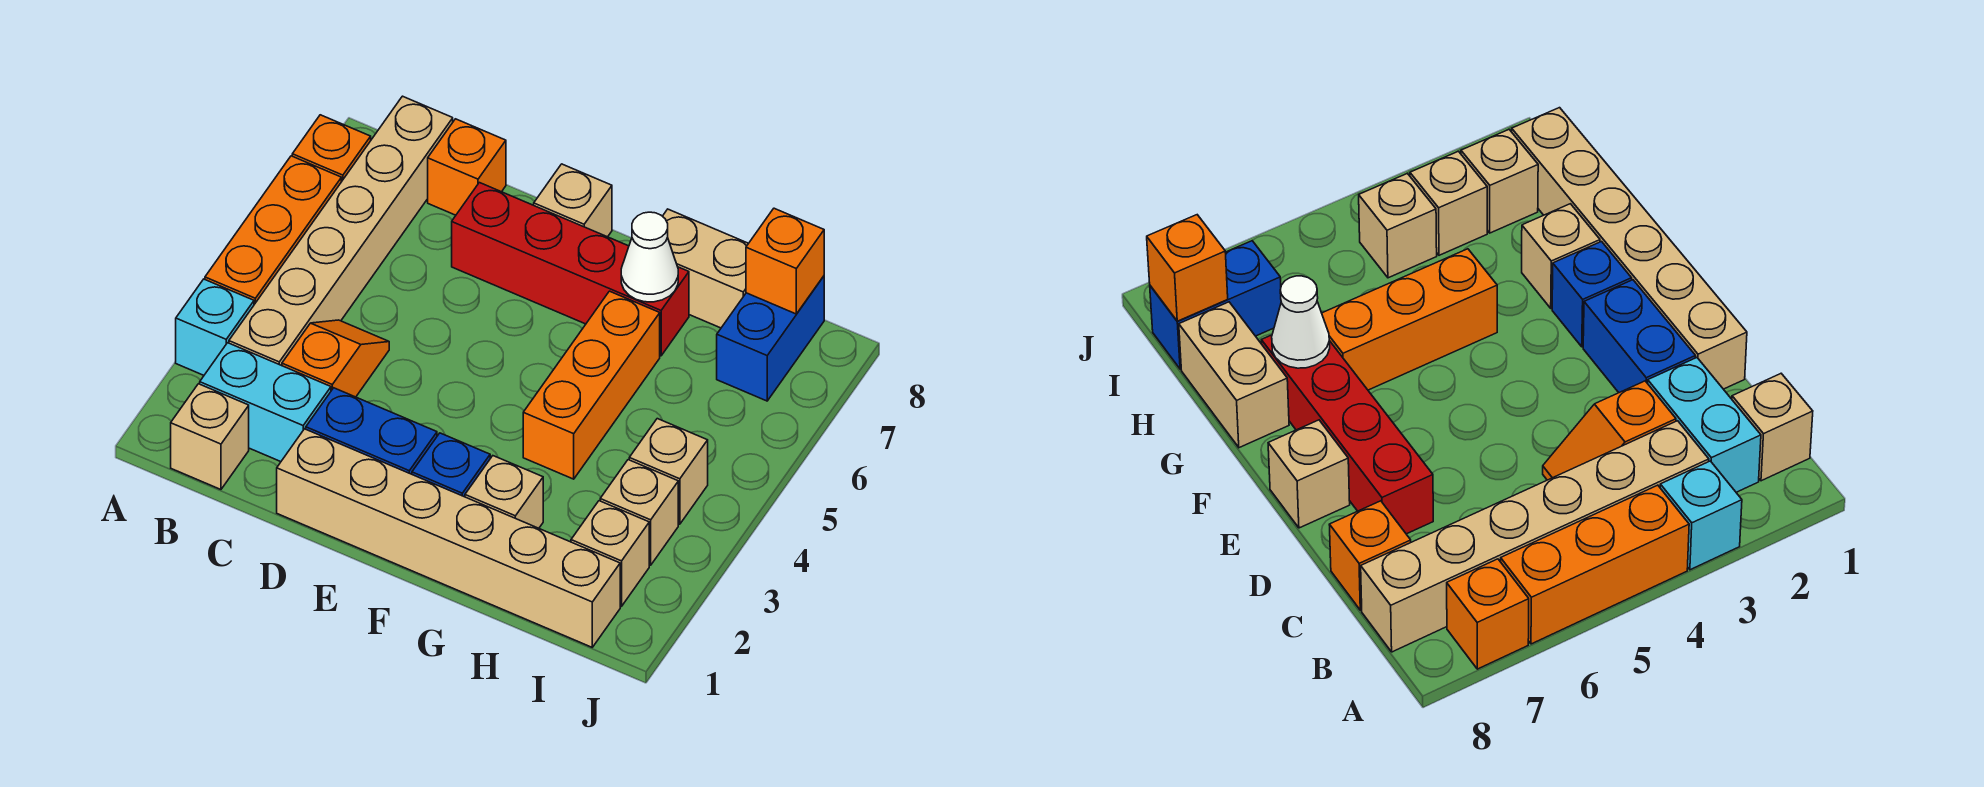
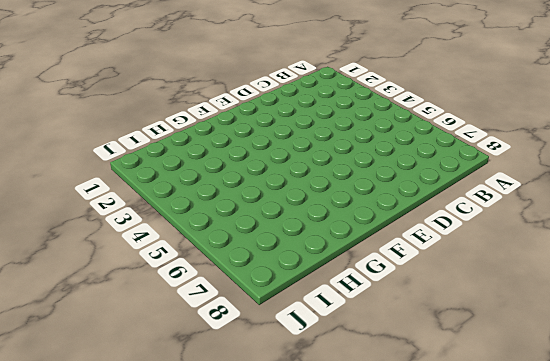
none -> cyan brick A3 level 1
none -> orange brick A4:A6 level 1
none -> orange brick A7 level 1

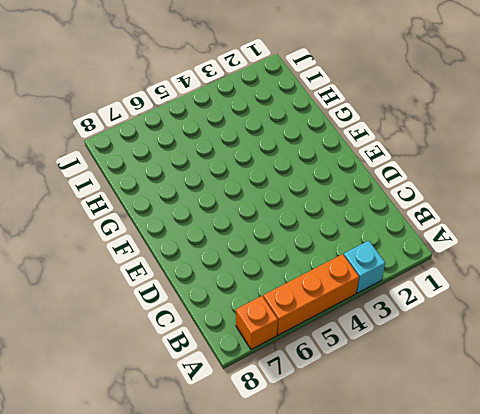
none -> tan brick B1 level 1
none -> cyan brick B2:C2 level 1
none -> tan brick B3:B8 level 1

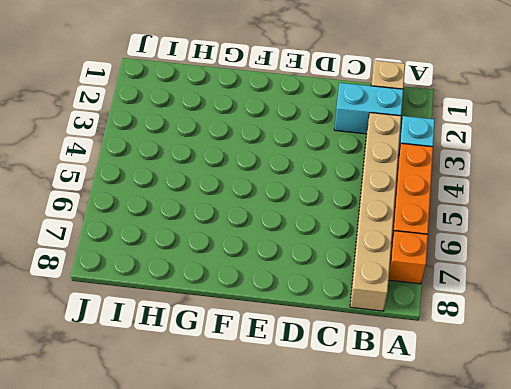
none -> orange slope C3:C4 level 1 top 3
none -> orange brick C8 level 1
none -> tan brick D1:I1 level 1

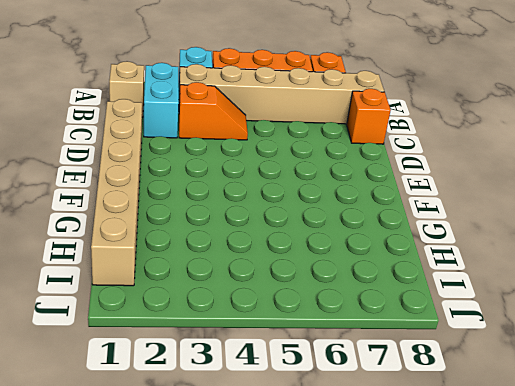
none -> blue brick D2:E2 level 1
none -> red brick D7:G7 level 1
none -> tan brick E8 level 1

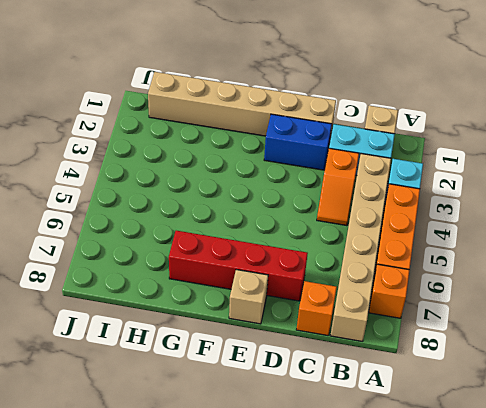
none -> blue brick F2 level 1
none -> tan brick G2 level 1
none -> orange brick G4:G6 level 1

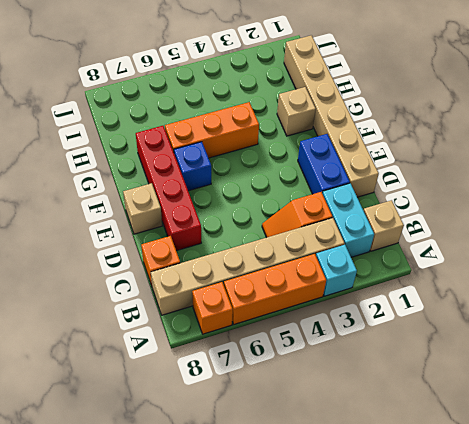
blue brick F6 level 1 -> blue brick F2 level 1
none -> tan brick G8:H8 level 1
none -> tan brick I2 level 1
none -> tan brick I3 level 1

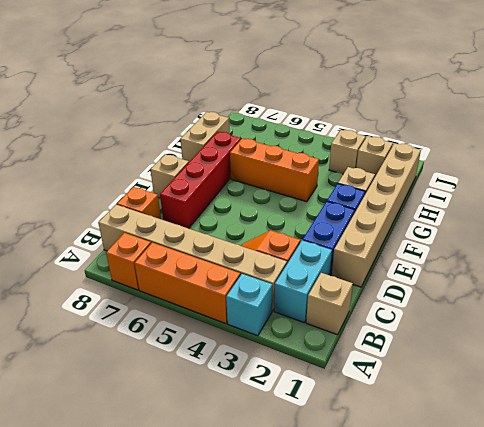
none -> tan brick I4 level 1
none -> blue brick I7:I8 level 1
none -> white cone G7 level 2

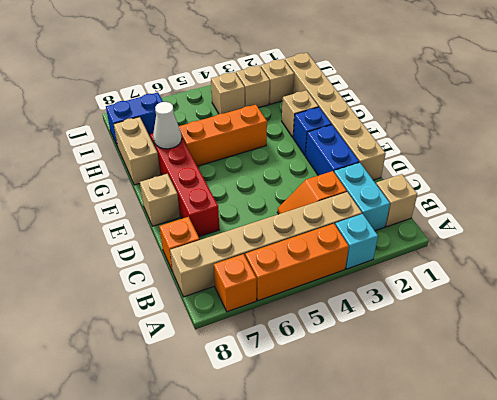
none -> orange brick I8 level 2

